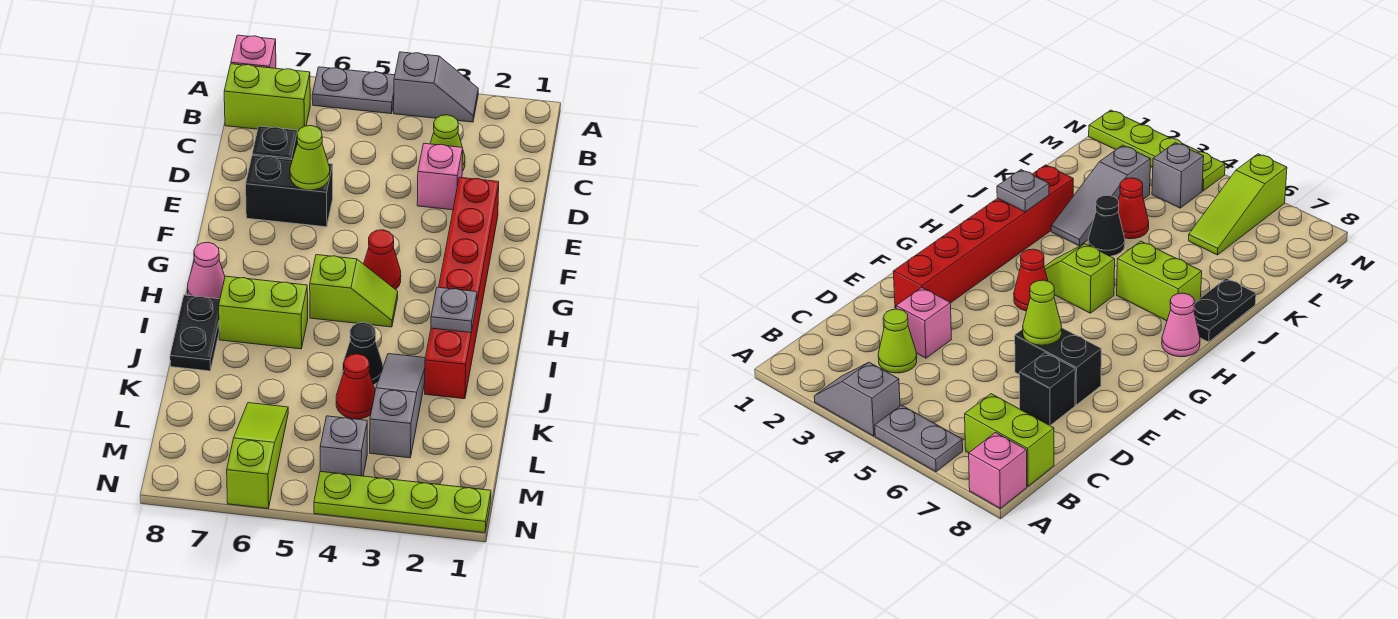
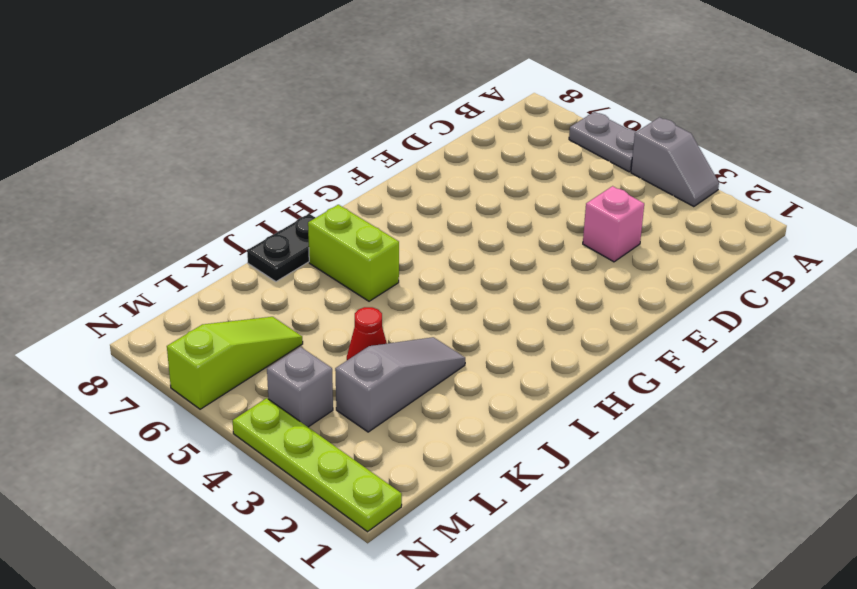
none -> pink brick A8 level 1
none -> lime brick B7:B8 level 1
none -> lime cone C3 level 1

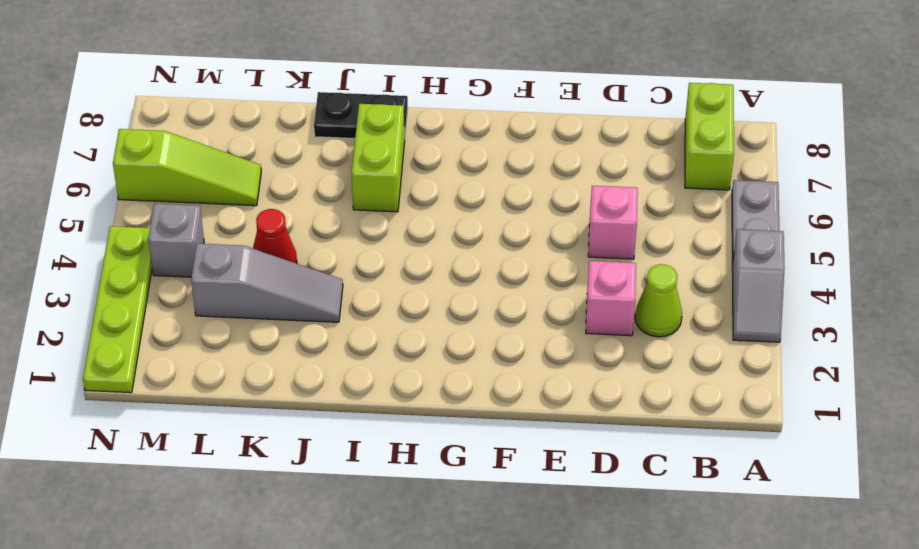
pink brick D5 level 1 -> pink brick A8 level 1
none -> black brick D7 level 1
none -> red brick E2:J2 level 1
none -> black brick E6:E7 level 1

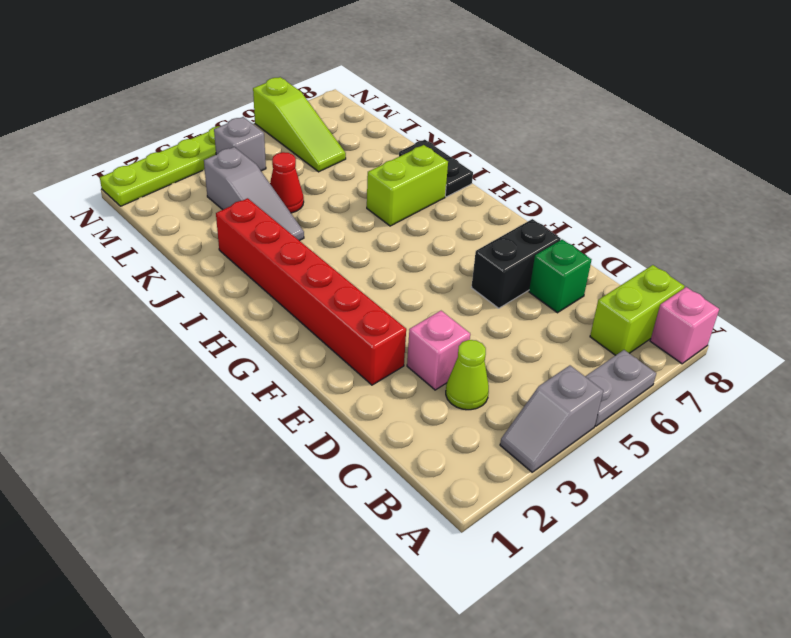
green brick D7 level 1 -> black brick D7 level 1
none -> red cone G4 level 1
none -> lime slope H4:H5 level 1 top 5
none -> pink cone H8 level 1

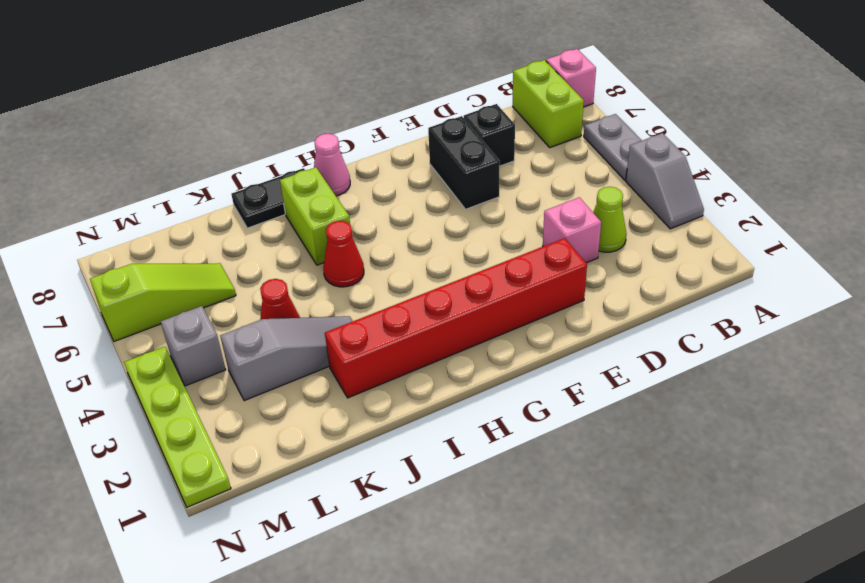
red cone I5 level 1 -> red cone G4 level 1
none -> lime slope H4:H5 level 1 top 5
none -> black cone J4 level 1
none -> lime cone E6 level 2

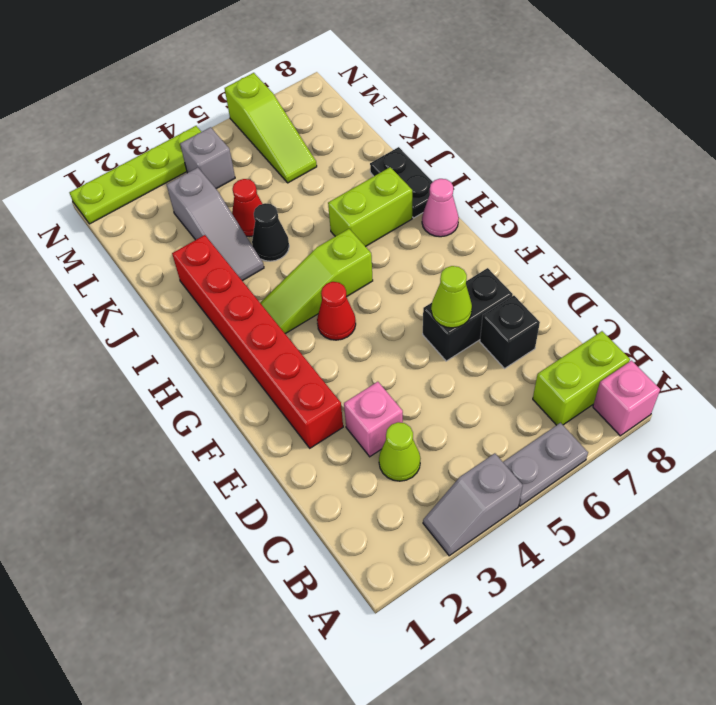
lime slope H3:H5 level 1 top 5 -> lime slope H4:H5 level 1 top 5
none -> grey plate I2 level 2

